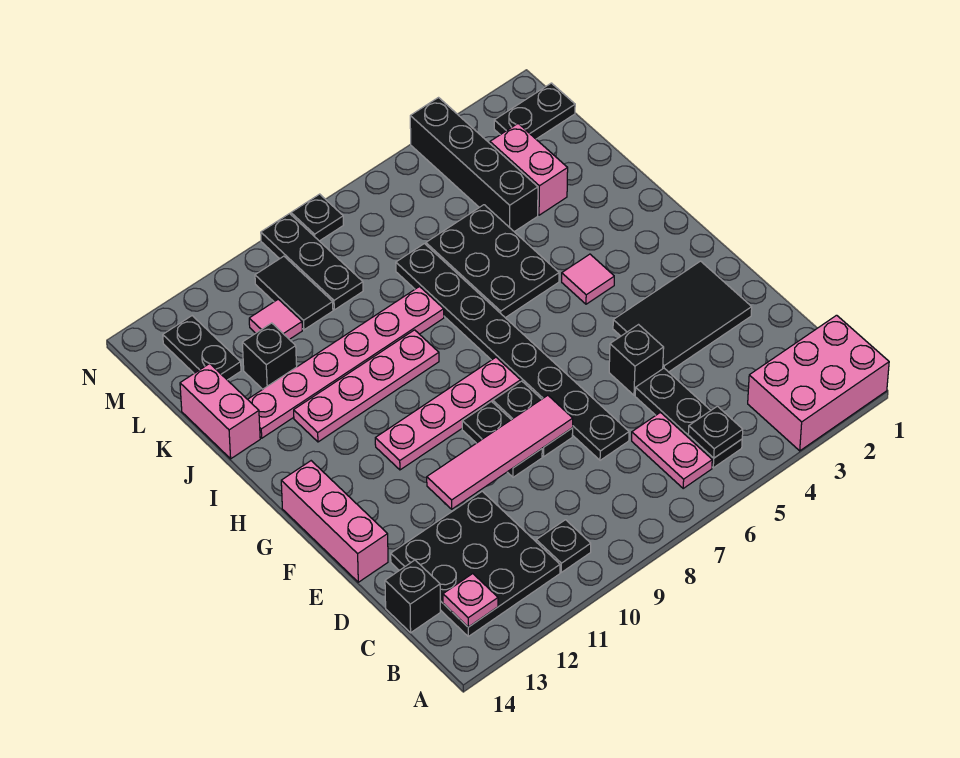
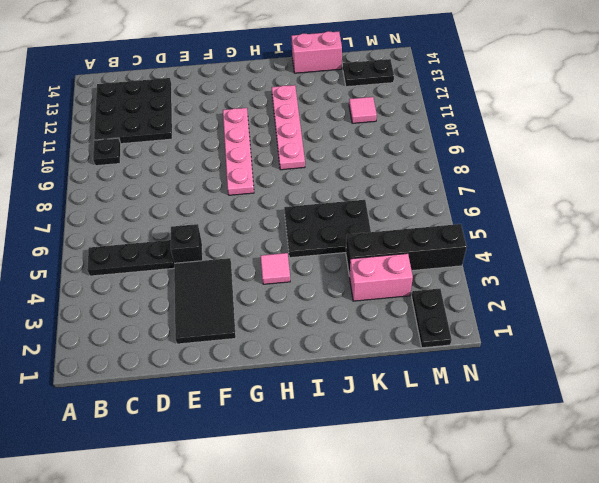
none -> pink brick A1:B3 level 1
none -> pink plate B6:C6 level 1
none -> black brick C14 level 1
none -> black plate D7:K7 level 1

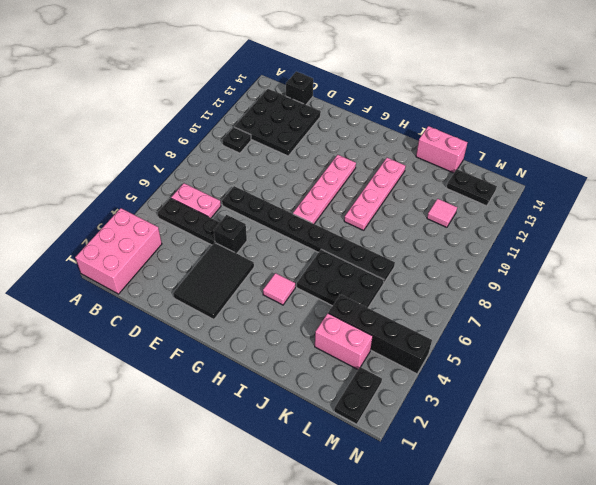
none -> black plate E8:F8 level 1
none -> black plate E9:F9 level 1
none -> pink brick E14:G14 level 1
none -> pink plate J8:J13 level 1

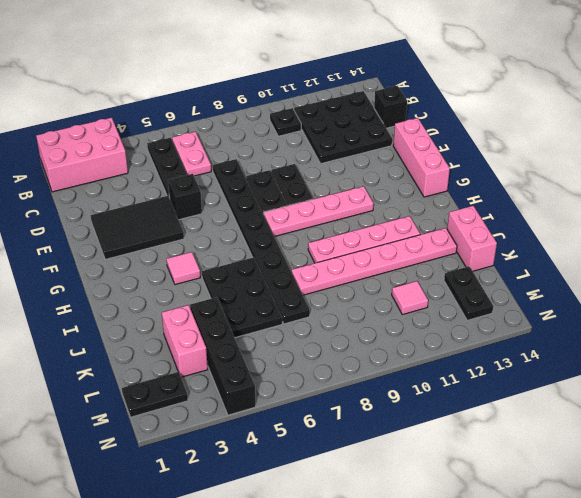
none -> black brick K12 level 1
none -> black plate L9:N9 level 1
none -> black tile L10:M10 level 1
none -> black plate N8 level 1

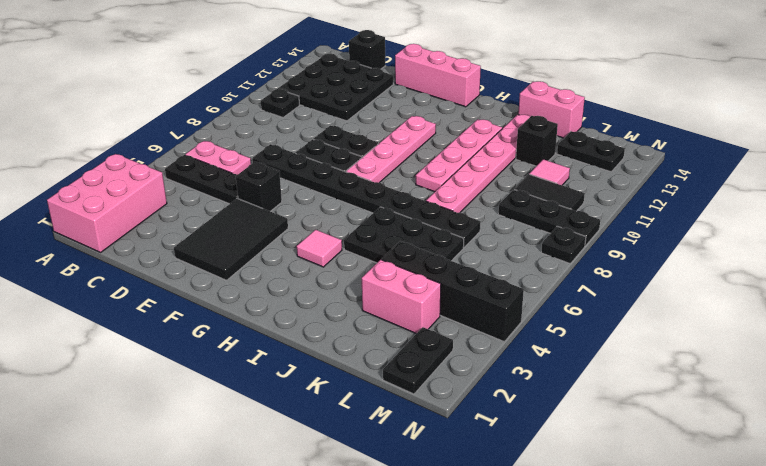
none -> black plate B5 level 2
none -> pink plate B13 level 2
none -> pink tile E8:E11 level 2

